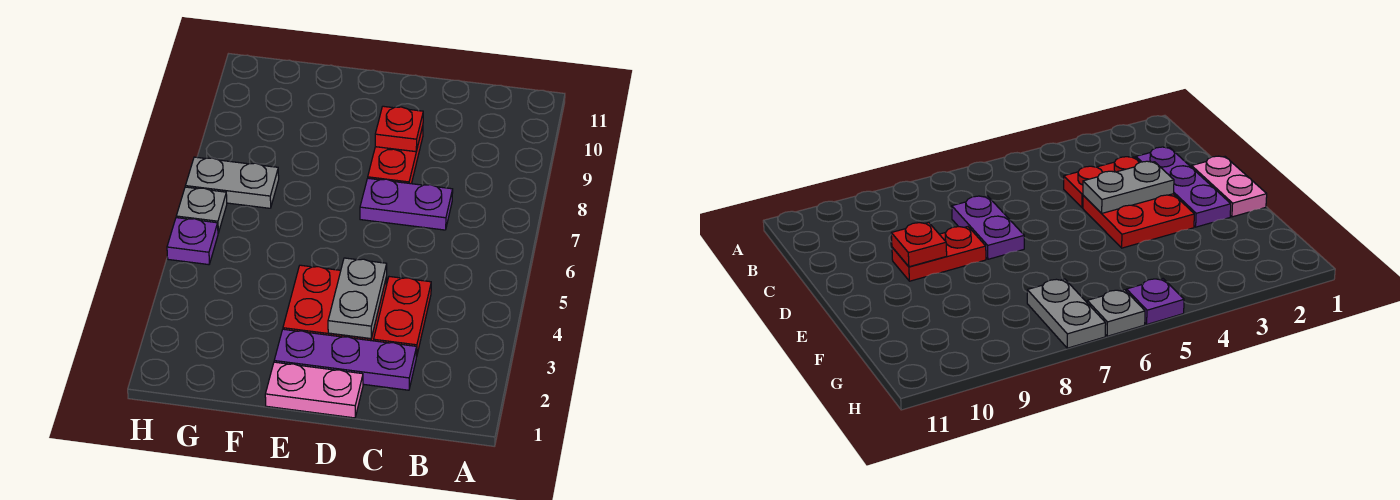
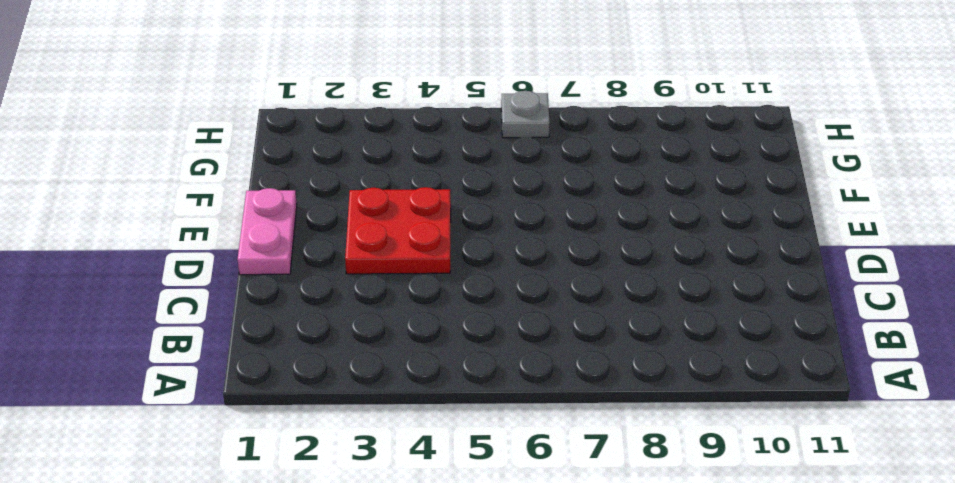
none -> purple plate C2:E2 level 1
none -> red plate C3:C4 level 1

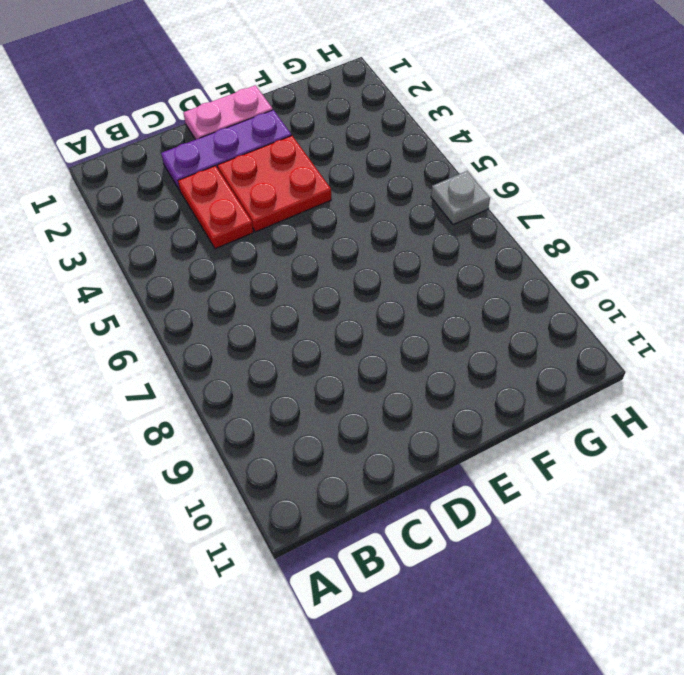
none -> purple plate C7:D7 level 1
none -> red plate D8:D9 level 1

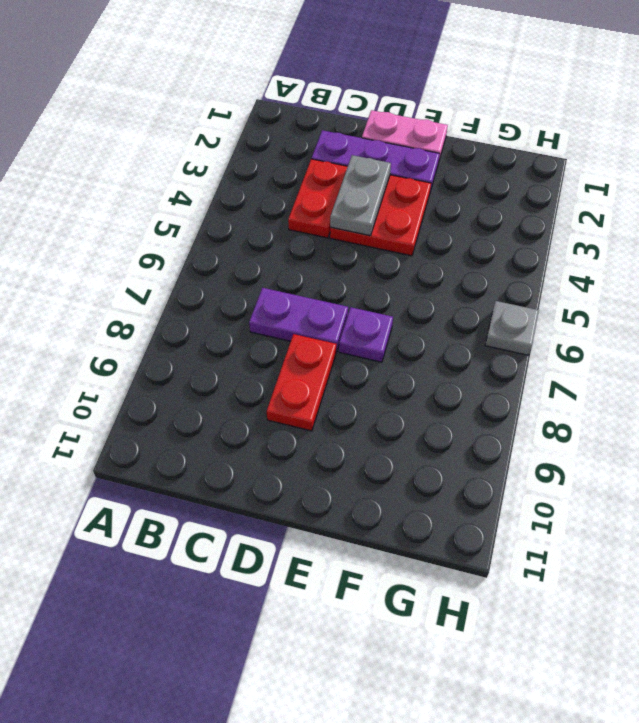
purple plate E7 level 1 -> purple plate H5 level 1
none -> grey plate G7:H7 level 1
none -> red plate D9 level 2

